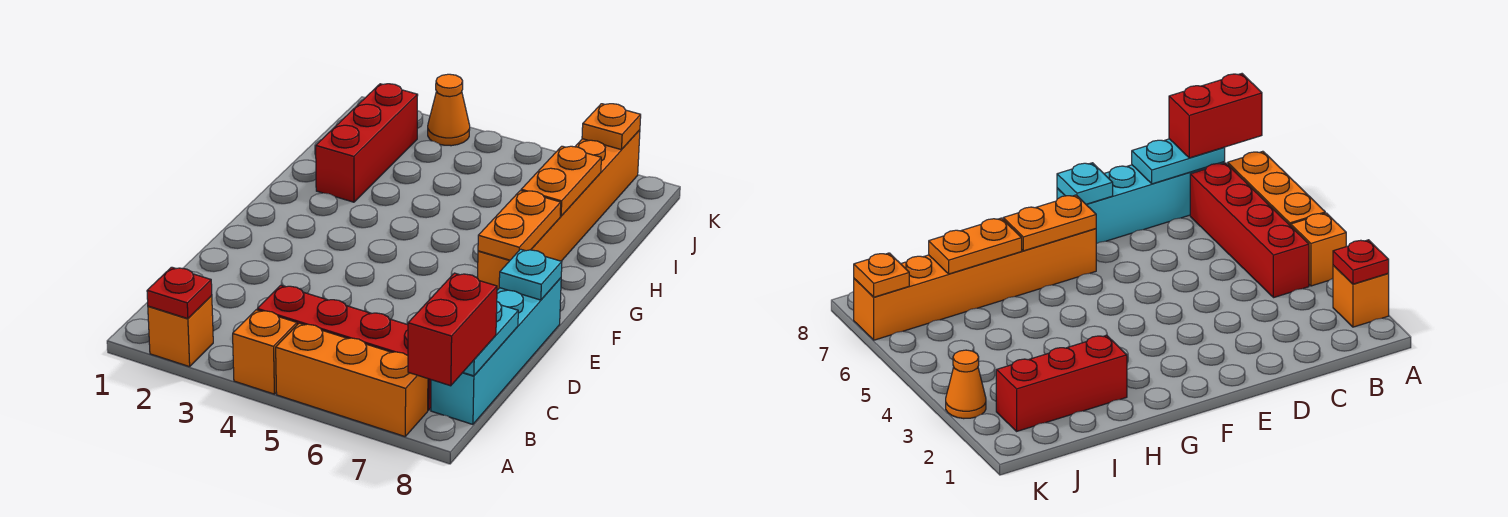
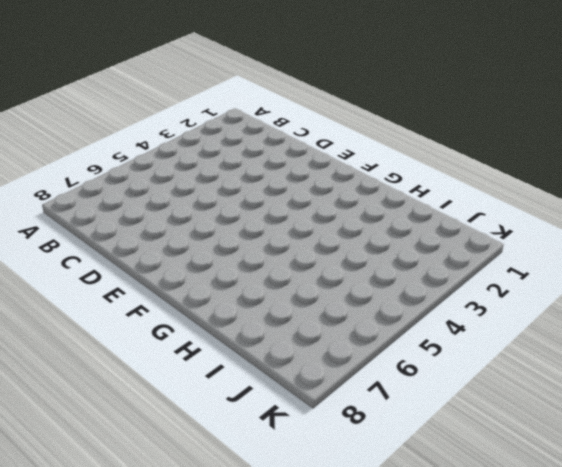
none -> orange brick A2 level 1
none -> orange brick A4 level 1
none -> orange brick A5:A7 level 1

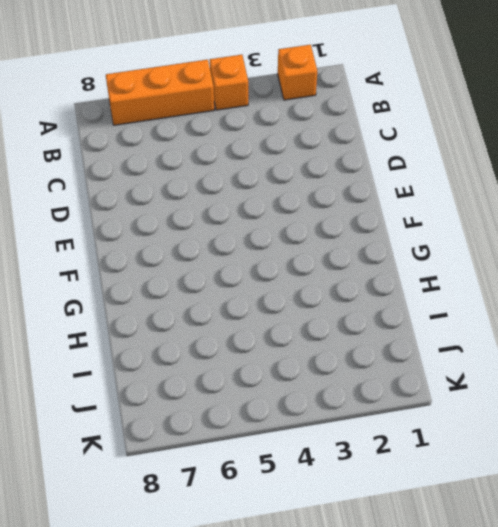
none -> red brick B4:B7 level 1
none -> cyan brick B8:E8 level 1
none -> orange brick F7:K7 level 1

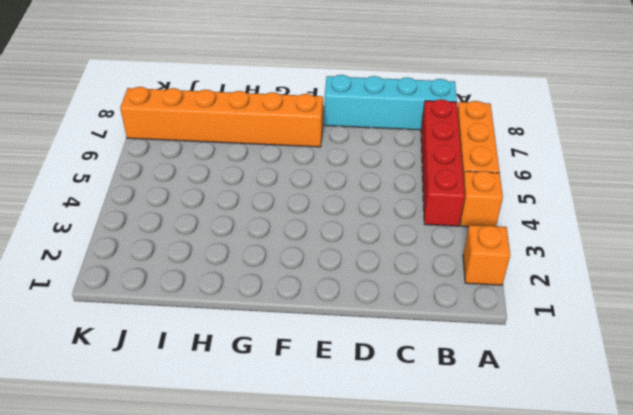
none -> red brick H2:J2 level 1
none -> orange cone K3 level 1
none -> red plate A2 level 2

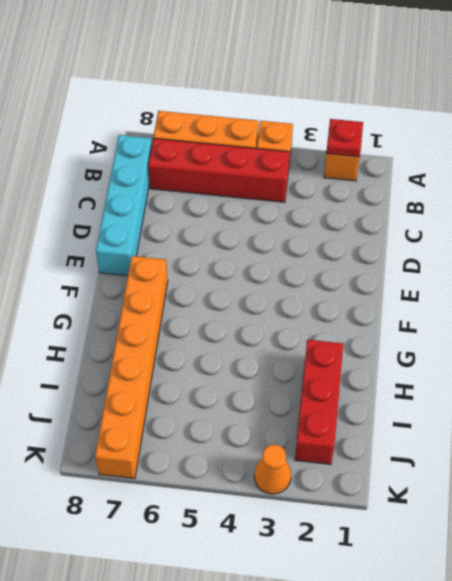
none -> cyan plate B8:C8 level 2
none -> cyan plate E8 level 2
none -> orange plate F7:G7 level 2

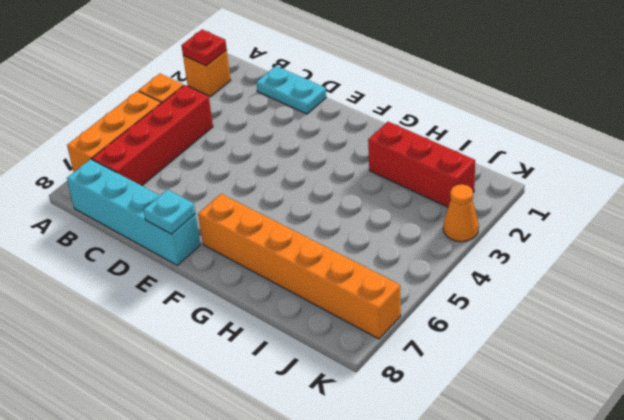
cyan plate C1:D1 level 1 -> cyan plate B8:C8 level 2
none -> orange plate F7:G7 level 2
none -> orange plate H7:I7 level 2
none -> orange plate K7 level 2

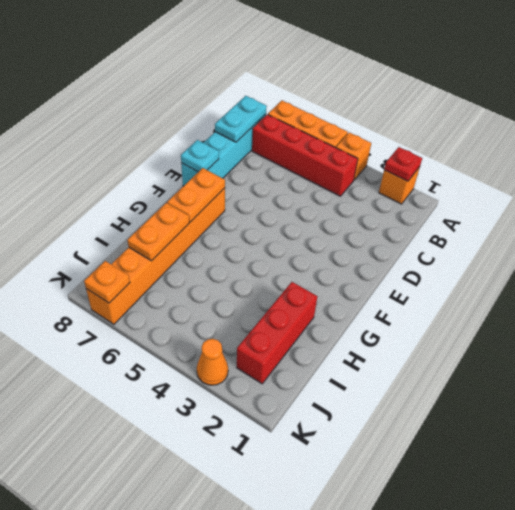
none -> red brick A8:B8 level 3

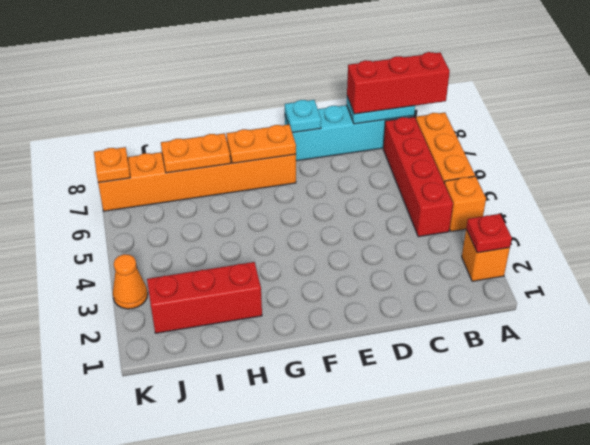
red brick A8:C8 level 3 -> red brick A8:B8 level 3

